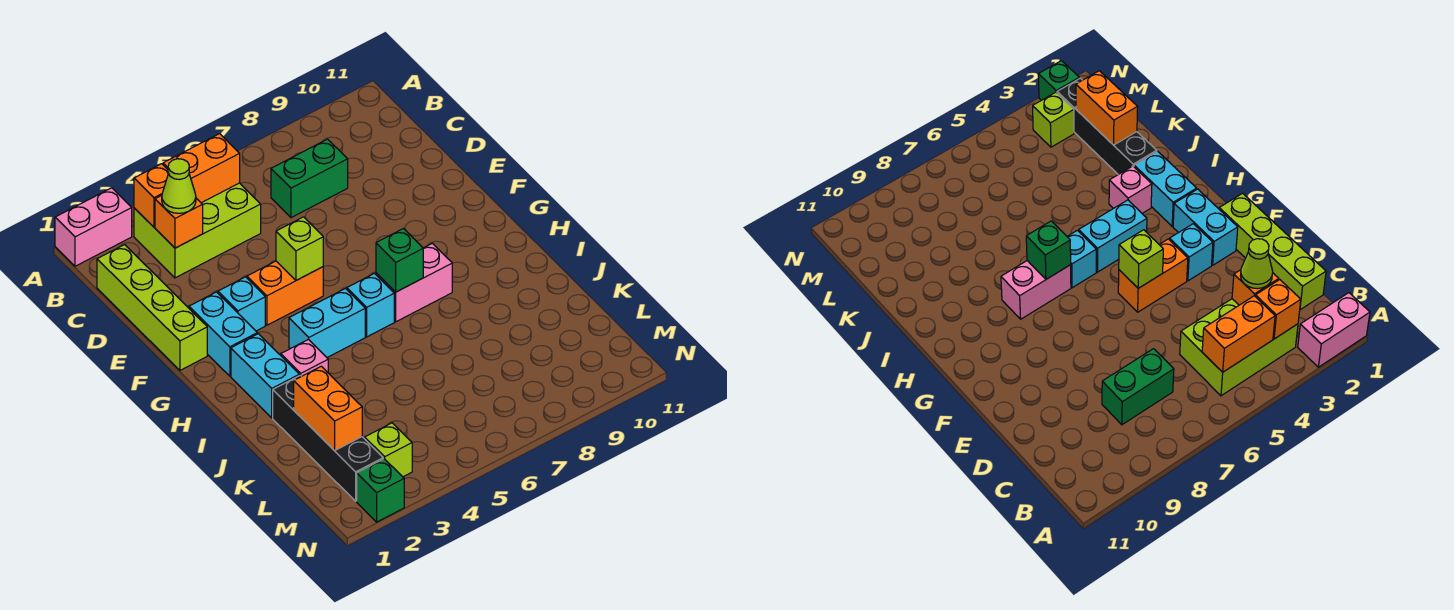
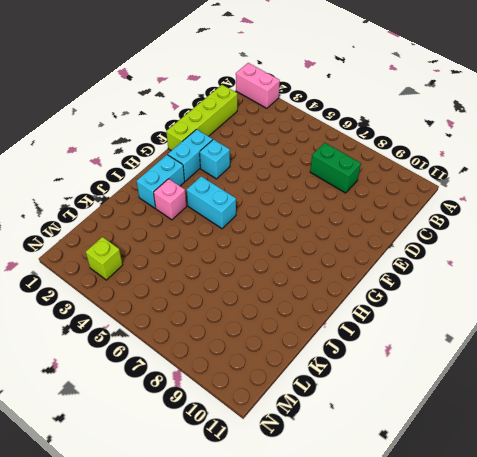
none -> lime brick B3:C5 level 1
none -> orange brick F4:F5 level 1
none -> cyan brick H6 level 1

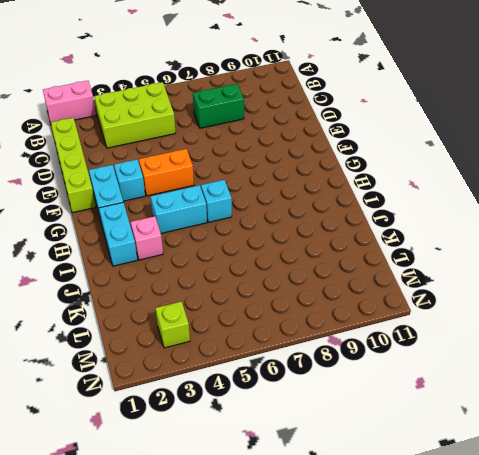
none -> pink brick H7:H8 level 1
none -> black brick J2:M2 level 1
none -> green brick N2 level 1

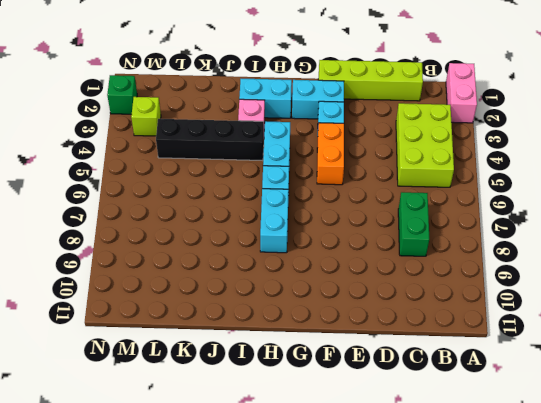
cyan brick H7:H8 level 1 -> pink brick H7:H8 level 1
black brick I4:L4 level 1 -> black brick J2:M2 level 1
none -> orange brick B3 level 2
none -> orange brick B4:B5 level 2
none -> orange brick C3 level 2

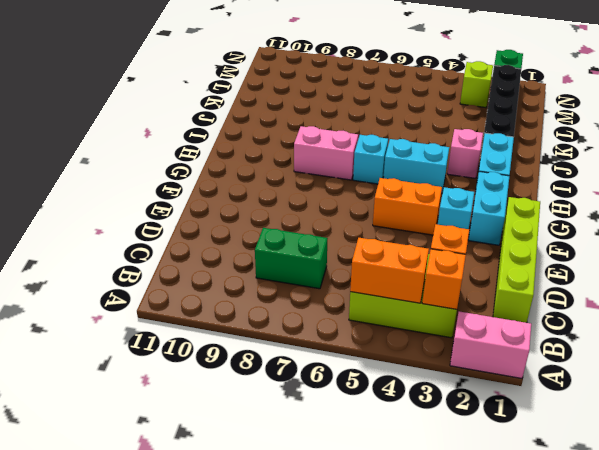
none -> lime brick F5 level 2
none -> green brick H7 level 2
none -> orange brick K2:L2 level 2

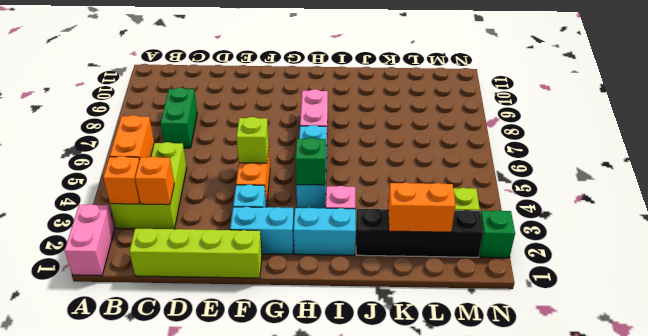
green brick H4 level 2 -> green brick H7 level 2
none -> lime cone C3 level 3

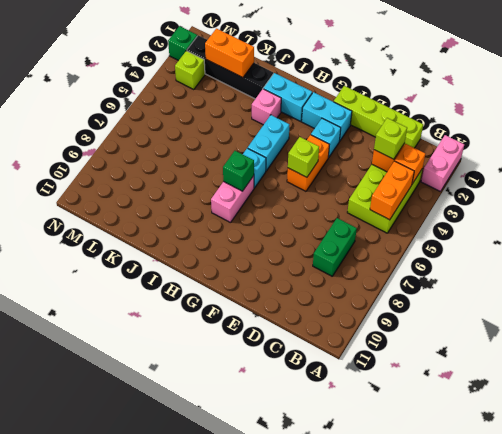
lime brick C3 level 3 -> lime cone C3 level 3

